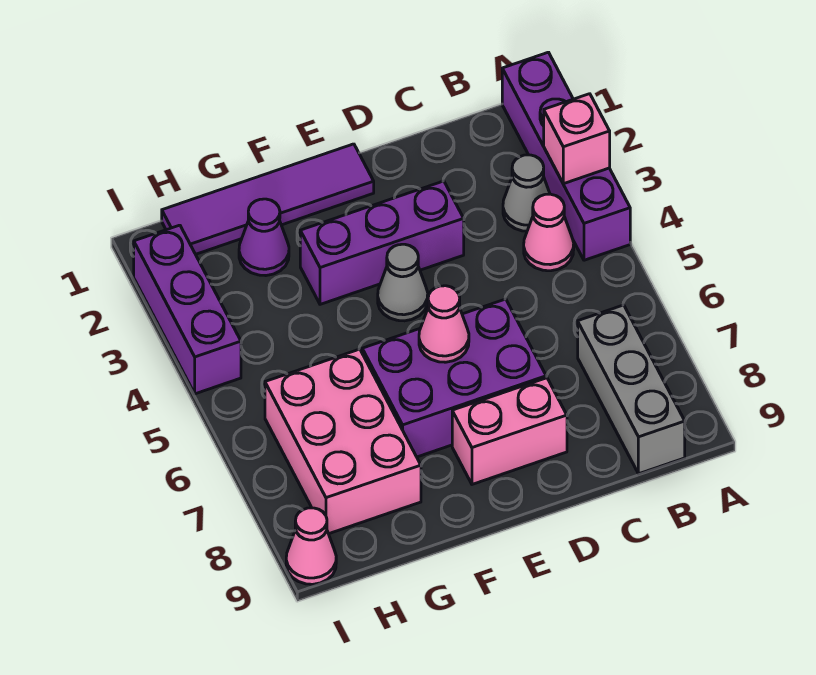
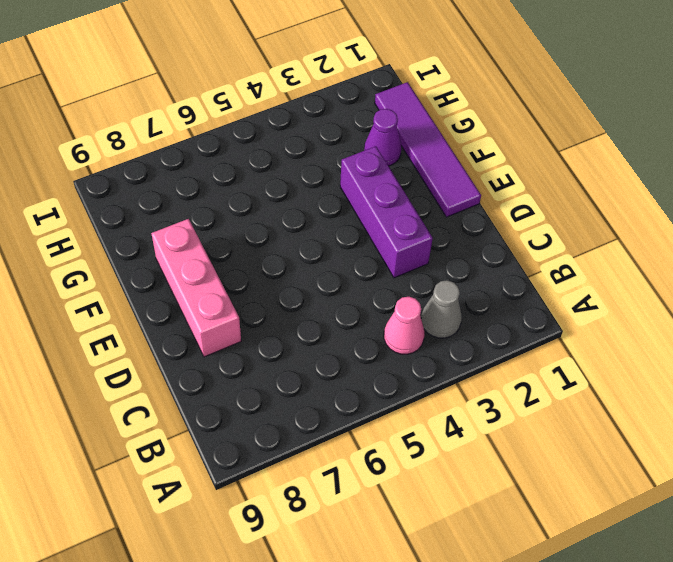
pink brick D8:F8 level 1 -> pink brick D8:E8 level 1
none -> purple brick A1:A4 level 1
none -> grey brick B7:B9 level 1
none -> purple brick D6:F7 level 1

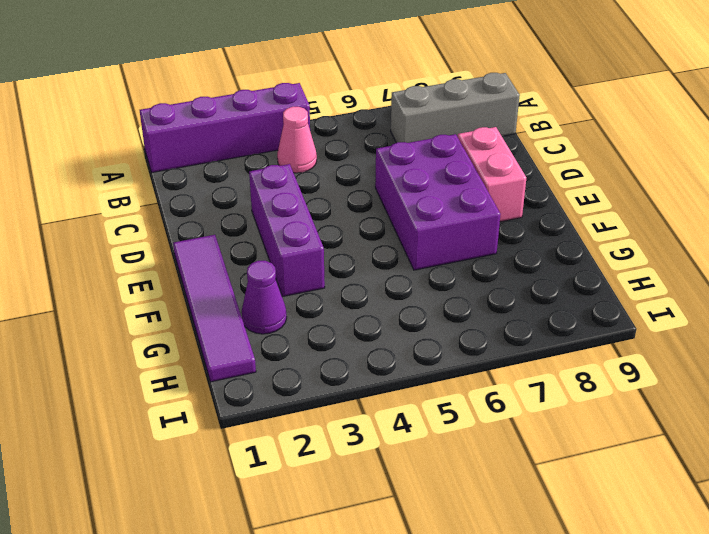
none -> grey cone B3 level 1
none -> grey cone E4 level 1
none -> pink brick G6:H8 level 1

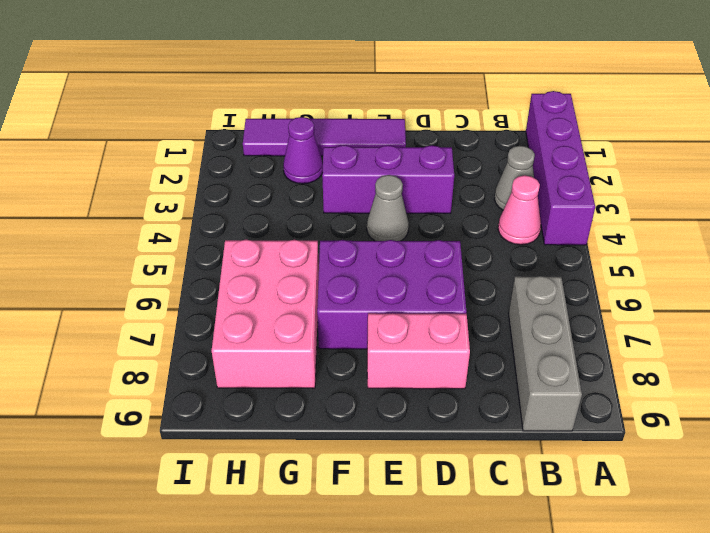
none -> purple brick I2:I4 level 1
none -> pink cone I9 level 1
none -> pink brick A3 level 2

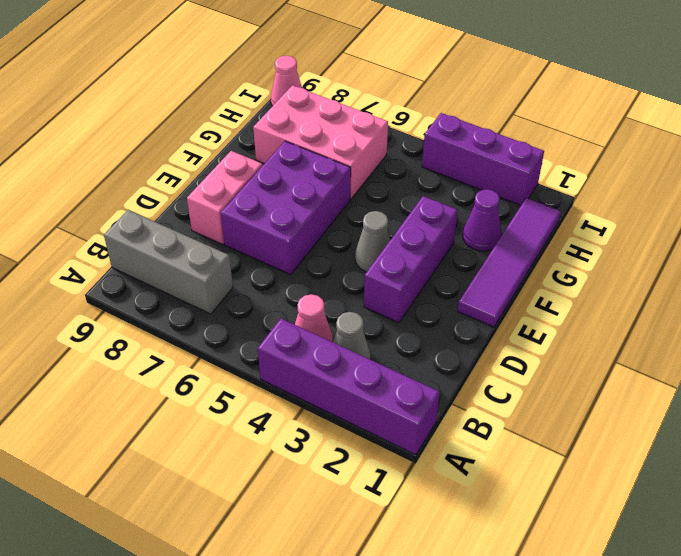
none -> pink brick A3 level 2
none -> pink cone E6 level 2

